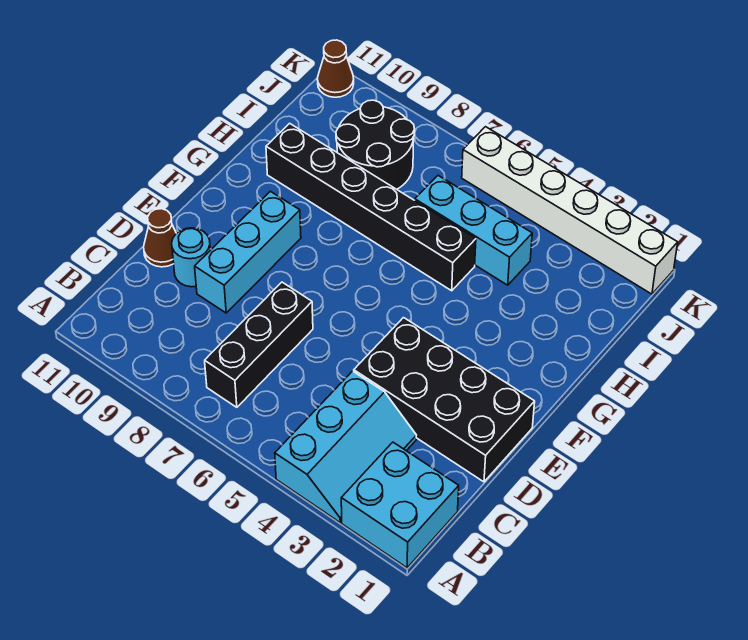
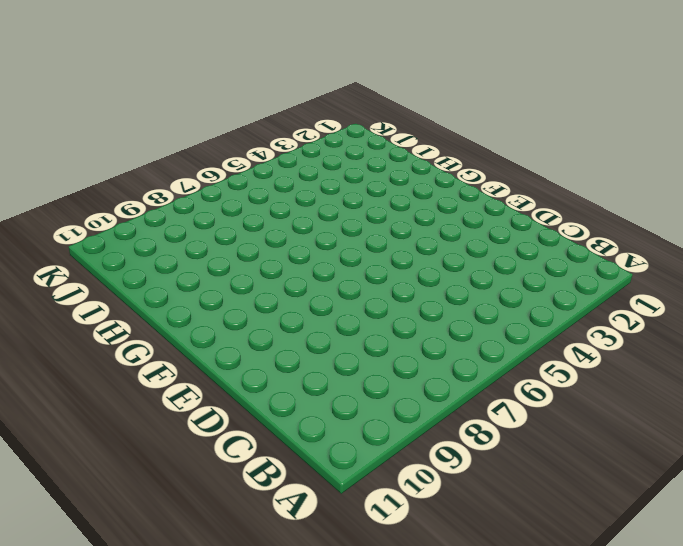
none -> cyan brick A1:B2 level 1
none -> cyan slope A3:C4 level 1 top 4
none -> black brick B7:D7 level 1

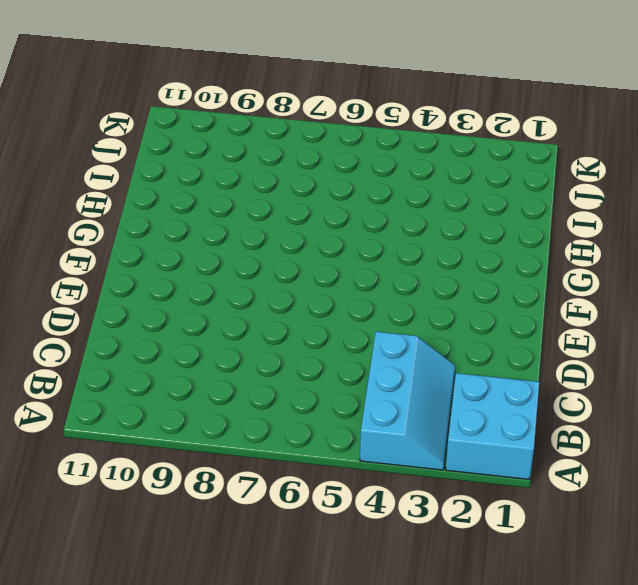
none -> black brick B7:D7 level 1
none -> black brick D1:E4 level 1
none -> cyan brick D9:F9 level 1

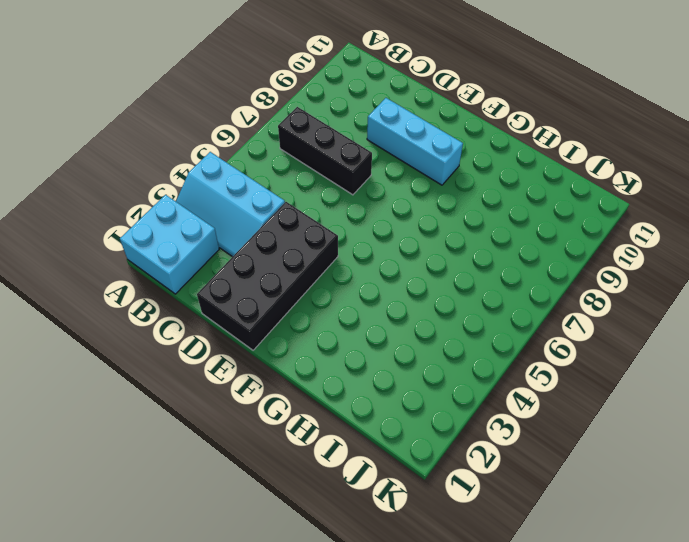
none -> cyan round brick D10 level 1
none -> brown cone D11 level 1
none -> black brick H5:H10 level 1

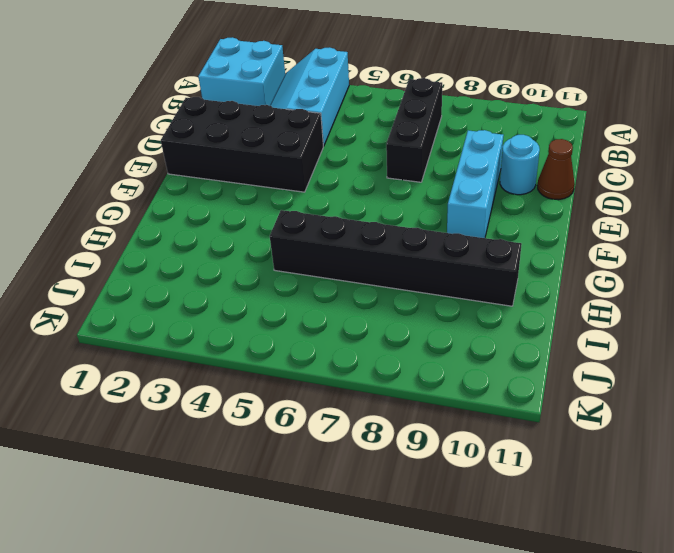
none -> cyan brick I4:I6 level 1
none -> black round brick I8:J9 level 1
none -> white brick K1:K6 level 1

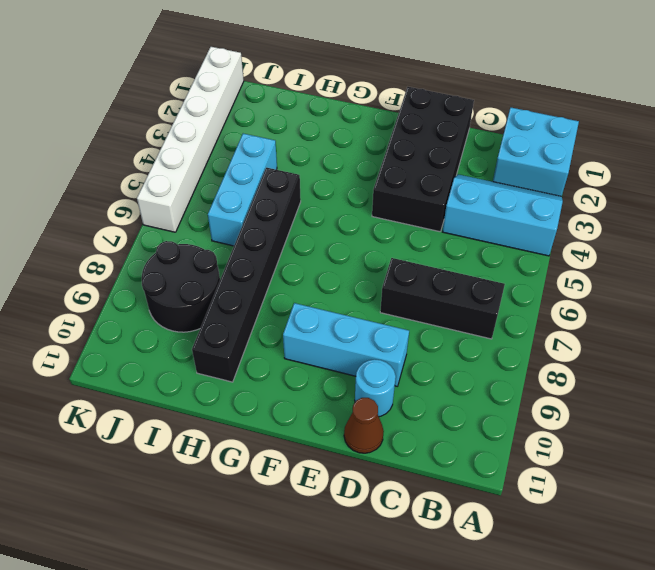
none -> brown cone K11 level 1

